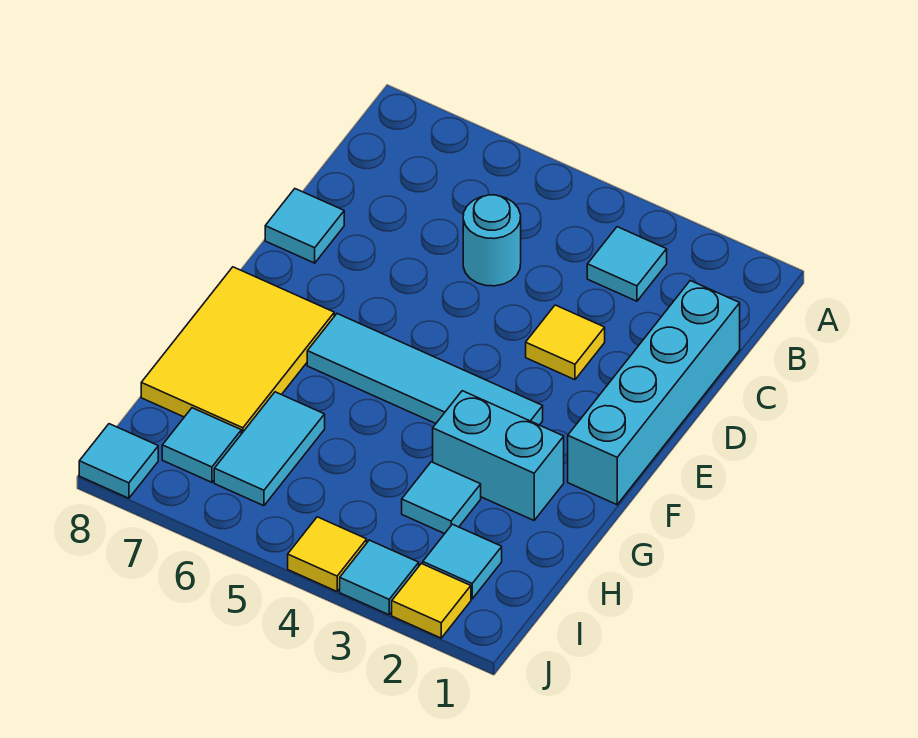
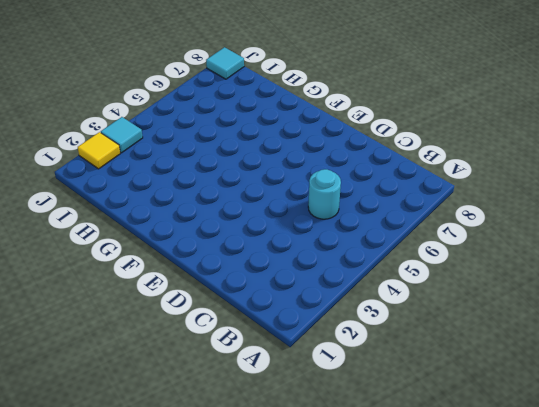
none -> cyan tile B3 level 1
none -> cyan brick C1:F1 level 1
none -> yellow tile D3 level 1

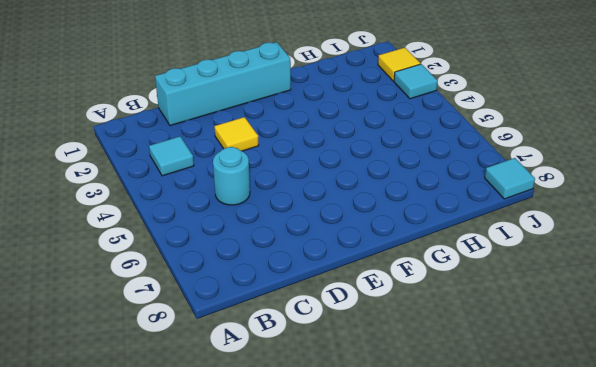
none -> cyan tile D8 level 1
none -> cyan tile F3:F6 level 1
none -> yellow tile F7:H8 level 1

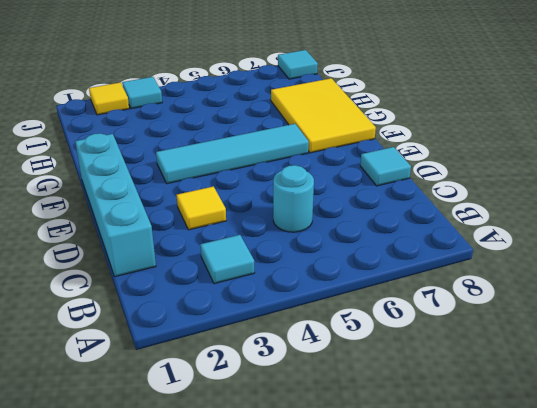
none -> cyan brick G2:G3 level 1
none -> cyan tile H3 level 1
none -> cyan tile H6:I6 level 1

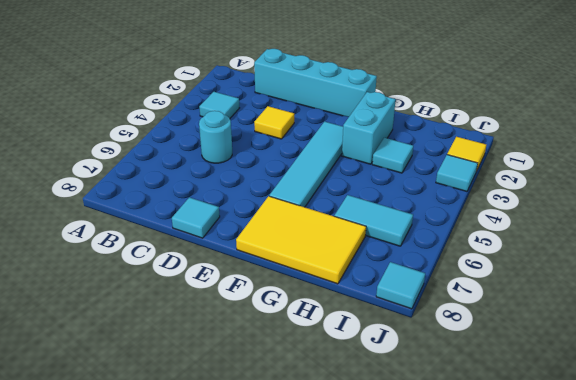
none -> cyan tile I2 level 1
none -> cyan tile I7 level 1
none -> yellow tile J4 level 1

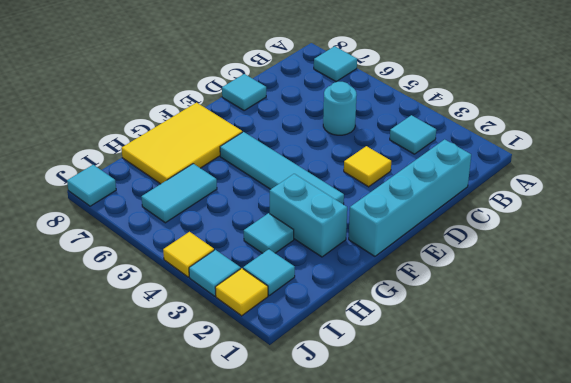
cyan tile A7 level 1 -> cyan tile I7 level 1

